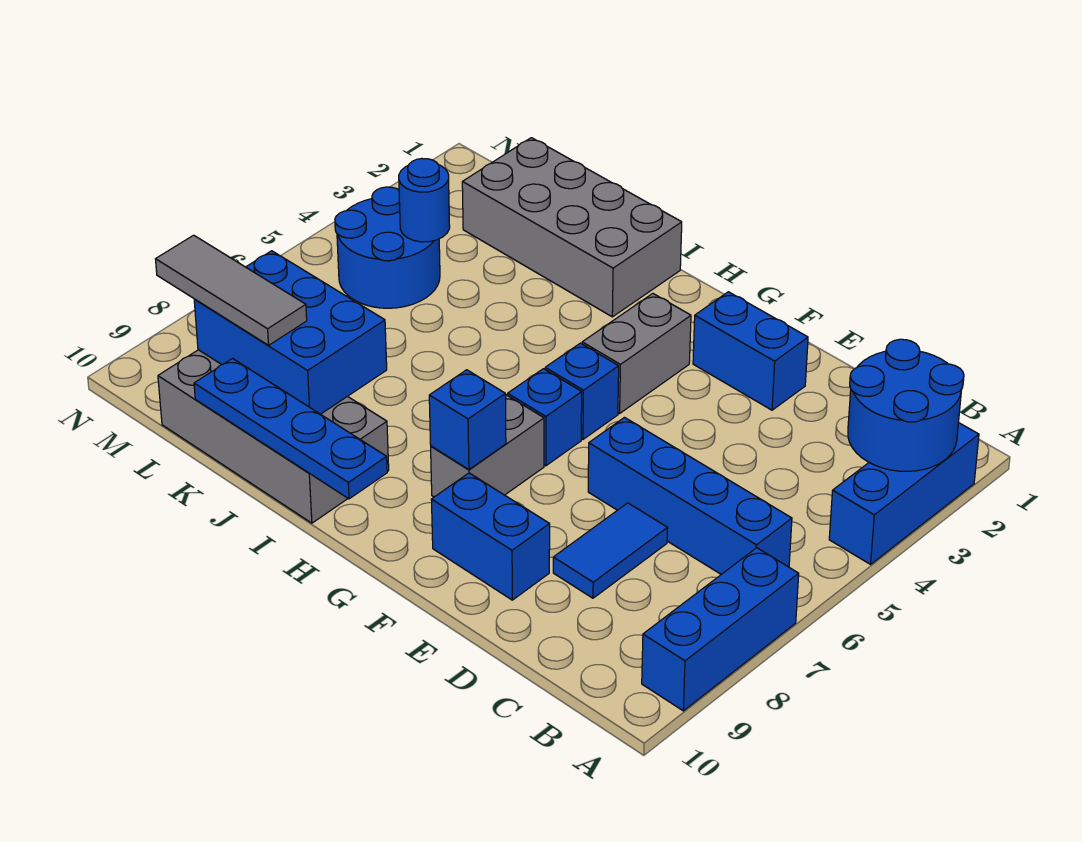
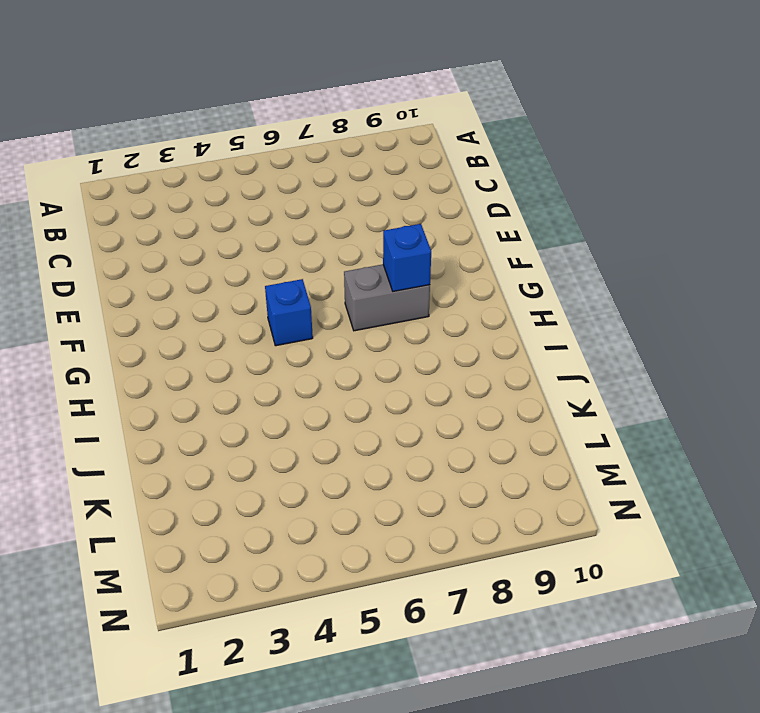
none -> blue brick A2:A4 level 1
none -> blue brick A7:A9 level 1
none -> blue brick B6:E6 level 1

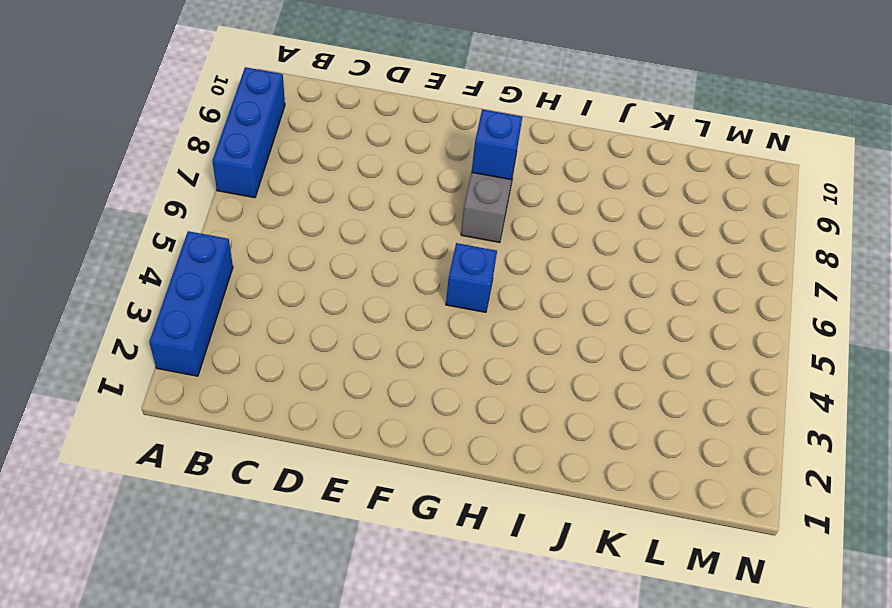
none -> blue brick B6:E6 level 1
none -> blue tile D7:D8 level 1
none -> blue brick E2:F2 level 1

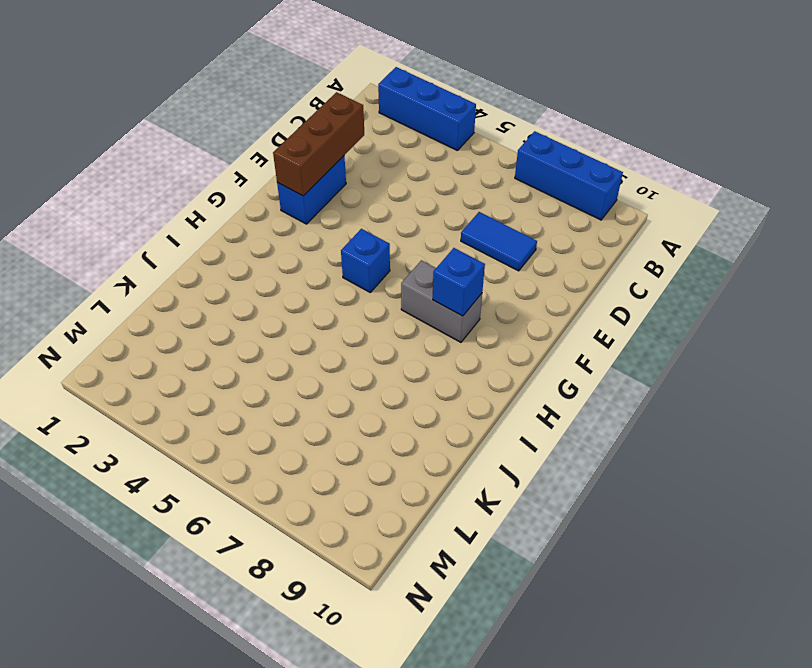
brown brick D2:F2 level 2 -> none
none -> blue brick B6:E6 level 1
none -> blue brick E9:F9 level 1
none -> grey brick G3:G4 level 1

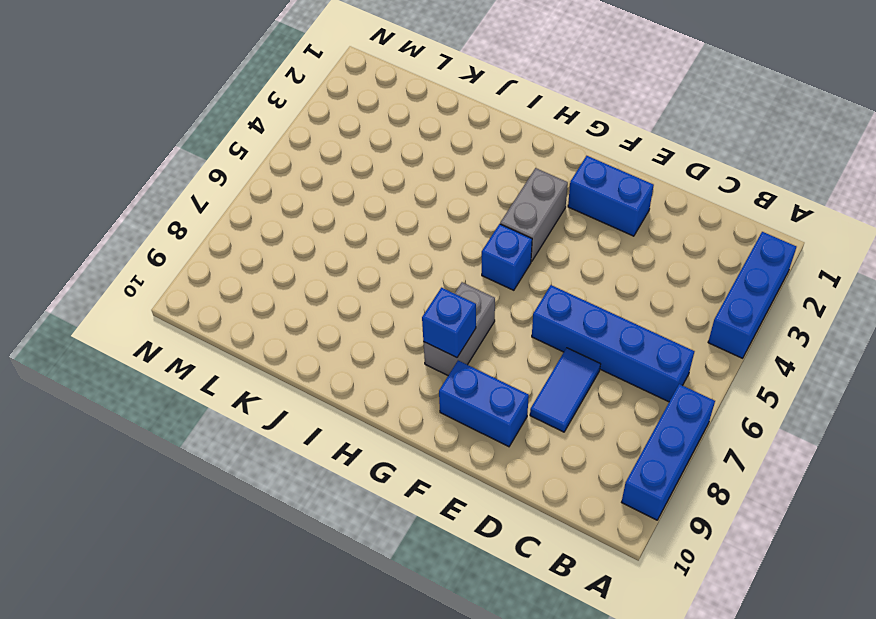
none -> blue brick G6 level 1
none -> grey brick I1:L2 level 1
none -> grey brick I9:L10 level 1

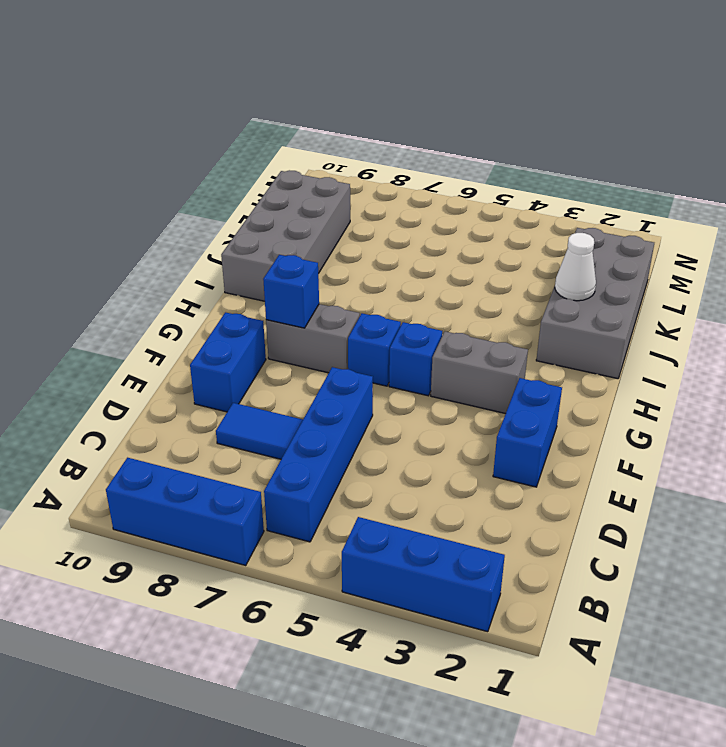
white cone J2 level 2 -> none
none -> blue round brick L4:M5 level 1
none -> blue round brick A2:B3 level 2
none -> blue plate H10:K10 level 2

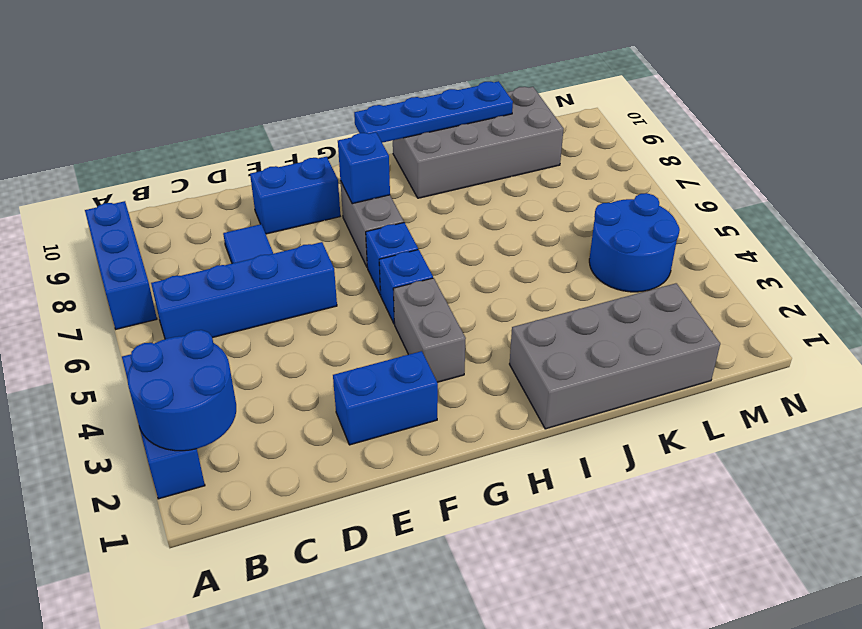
none -> blue brick J8:L9 level 2
none -> blue round brick L4 level 2
none -> grey tile K9:M9 level 3

